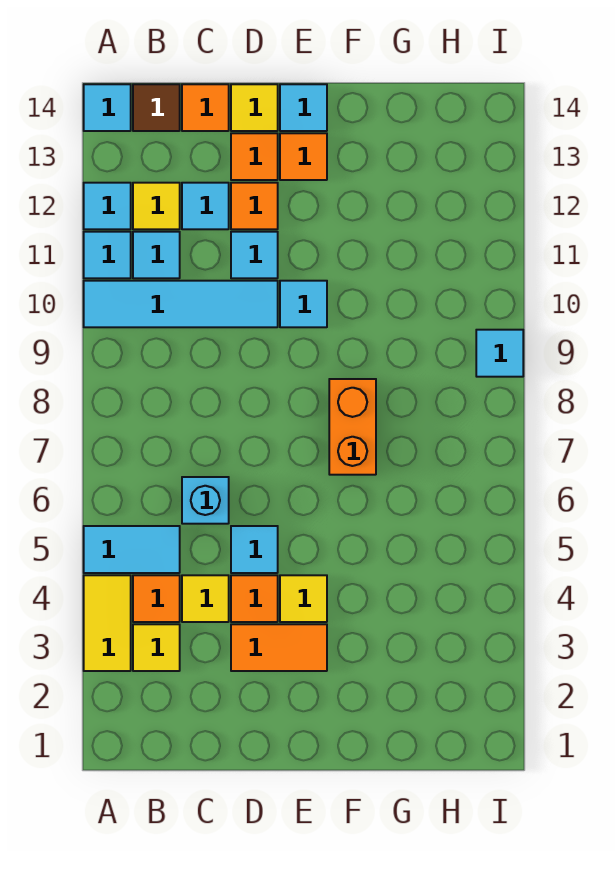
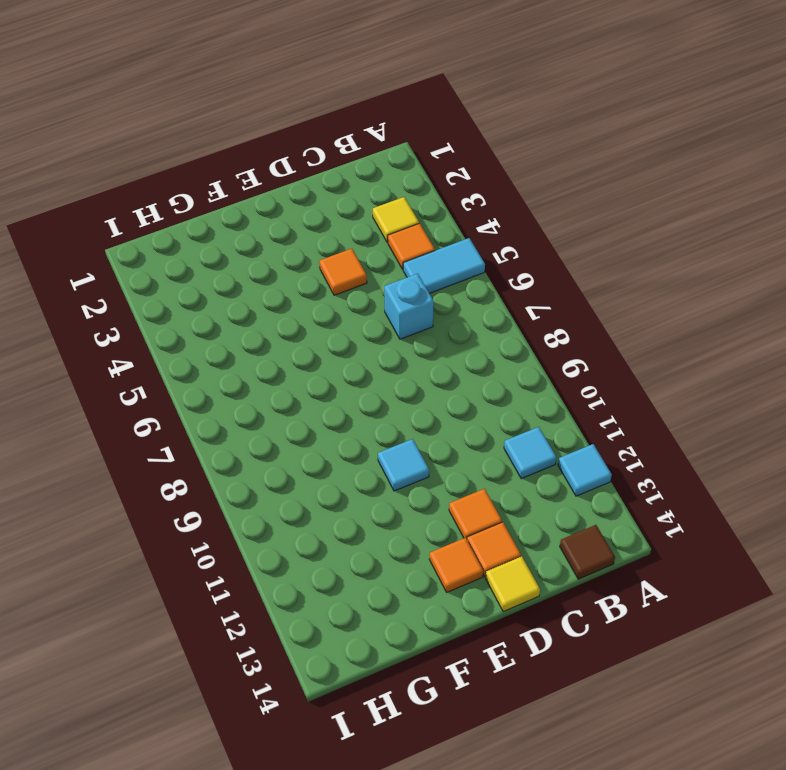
none -> yellow tile A3:A4 level 1
none -> cyan tile A10:D10 level 1
none -> cyan tile A11 level 1

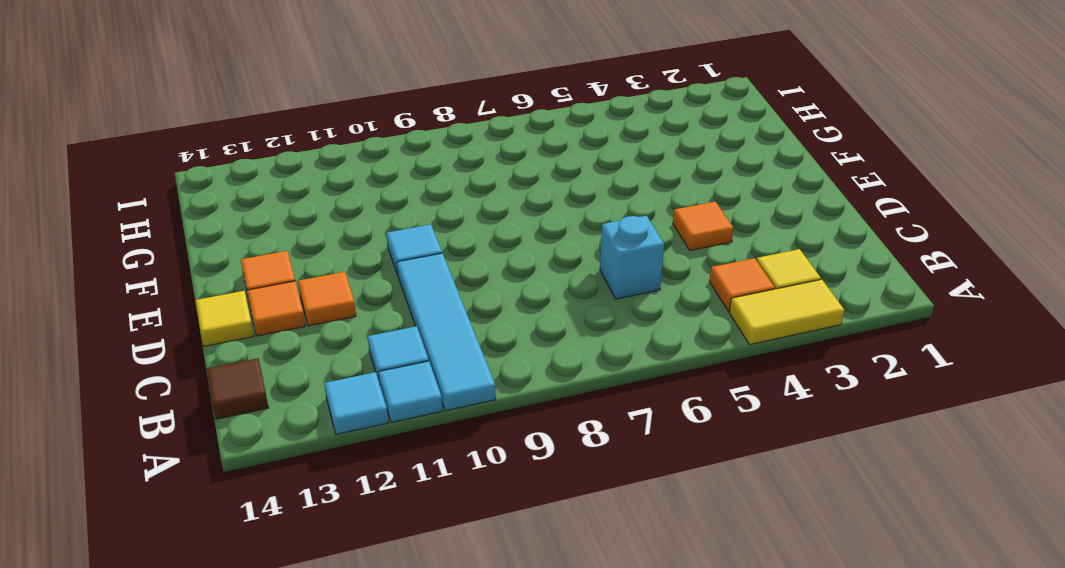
none -> cyan tile A5:B5 level 1
none -> cyan tile A14 level 1
none -> yellow tile B12 level 1

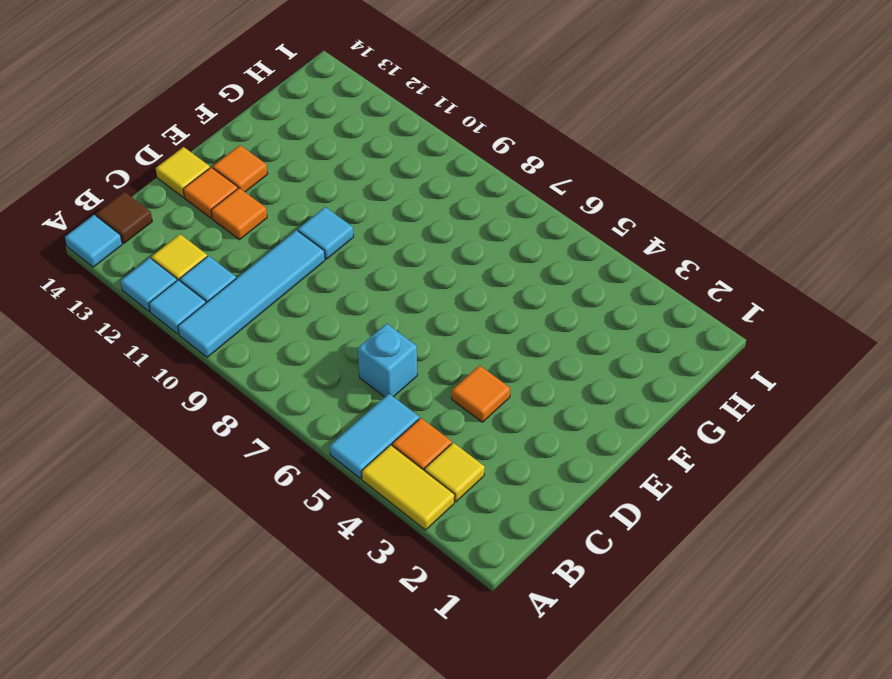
none -> yellow tile C4 level 1
none -> cyan tile C12 level 1
none -> orange tile C14 level 1

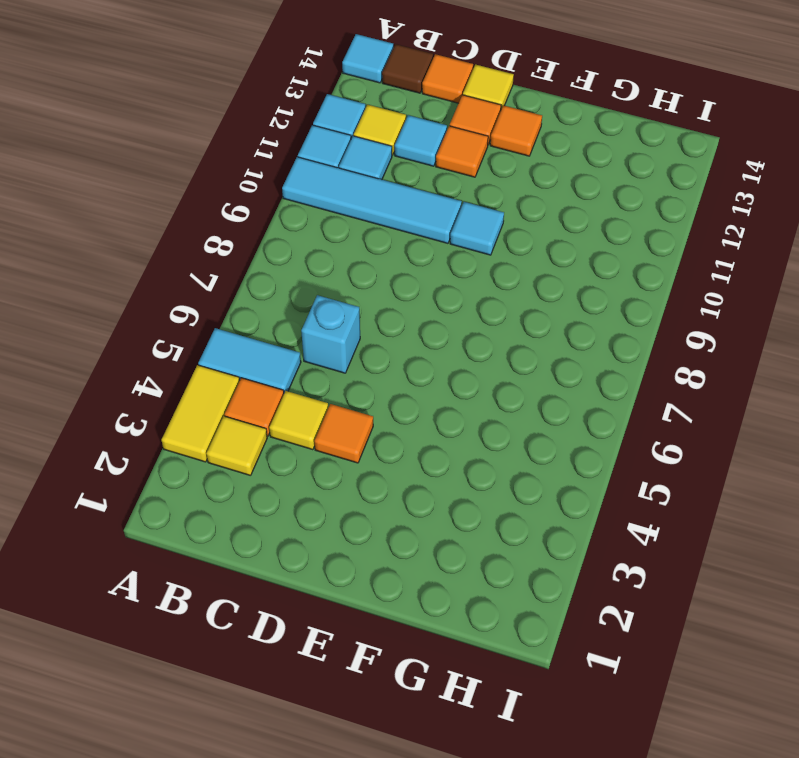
none -> orange tile D3:E3 level 1
none -> cyan tile D5 level 1
none -> cyan tile D11 level 1

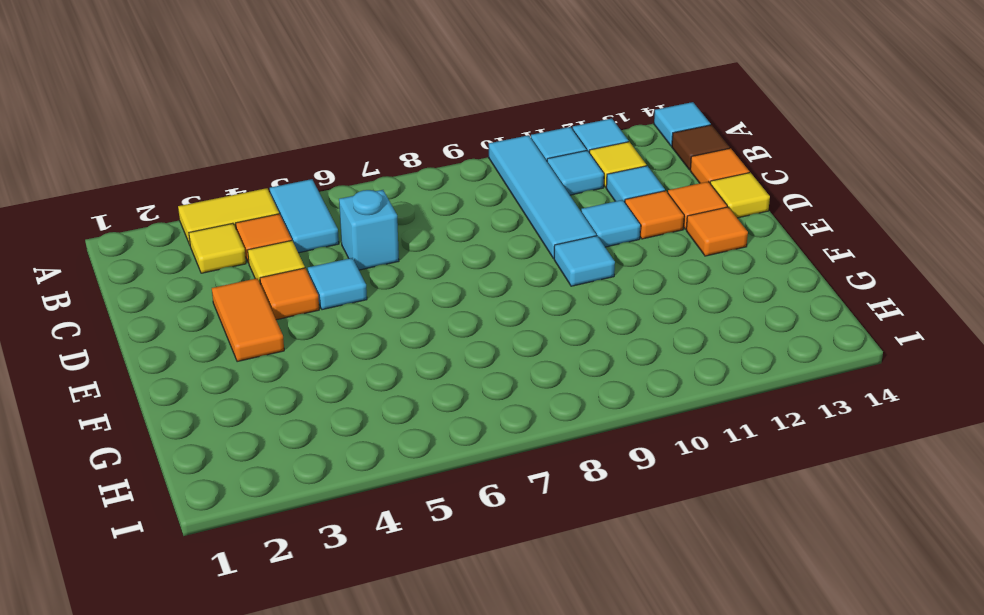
none -> yellow tile E4 level 1
none -> cyan tile E14 level 1
none -> orange brick F7:F8 level 1

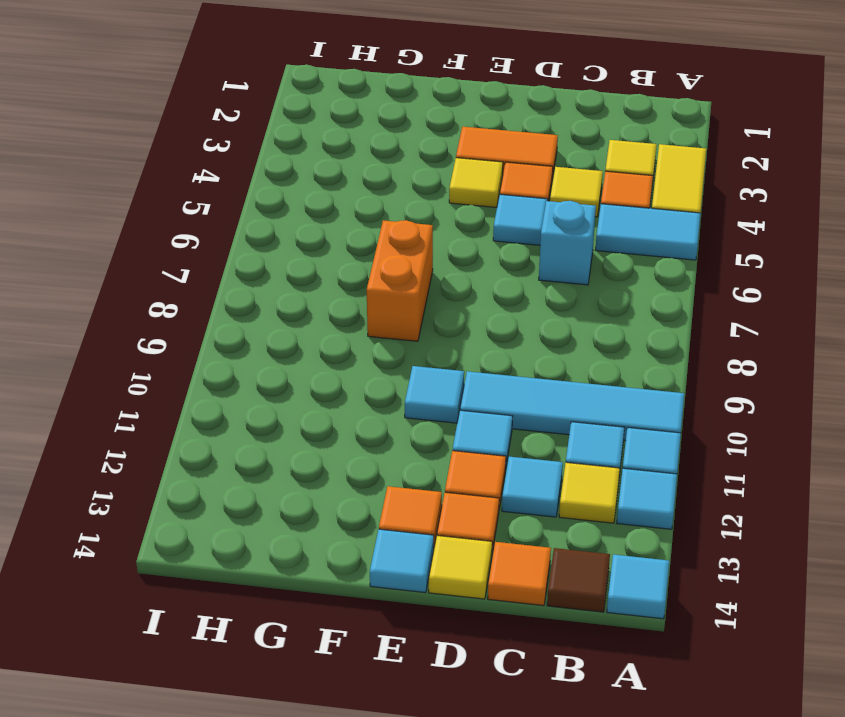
none -> cyan tile I9 level 1

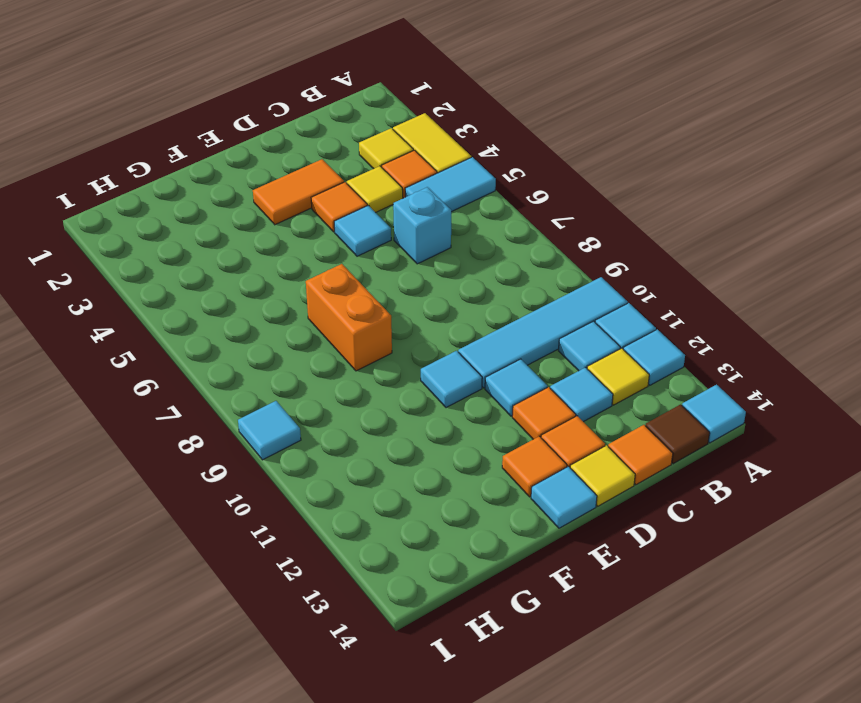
none -> yellow tile E4 level 1

